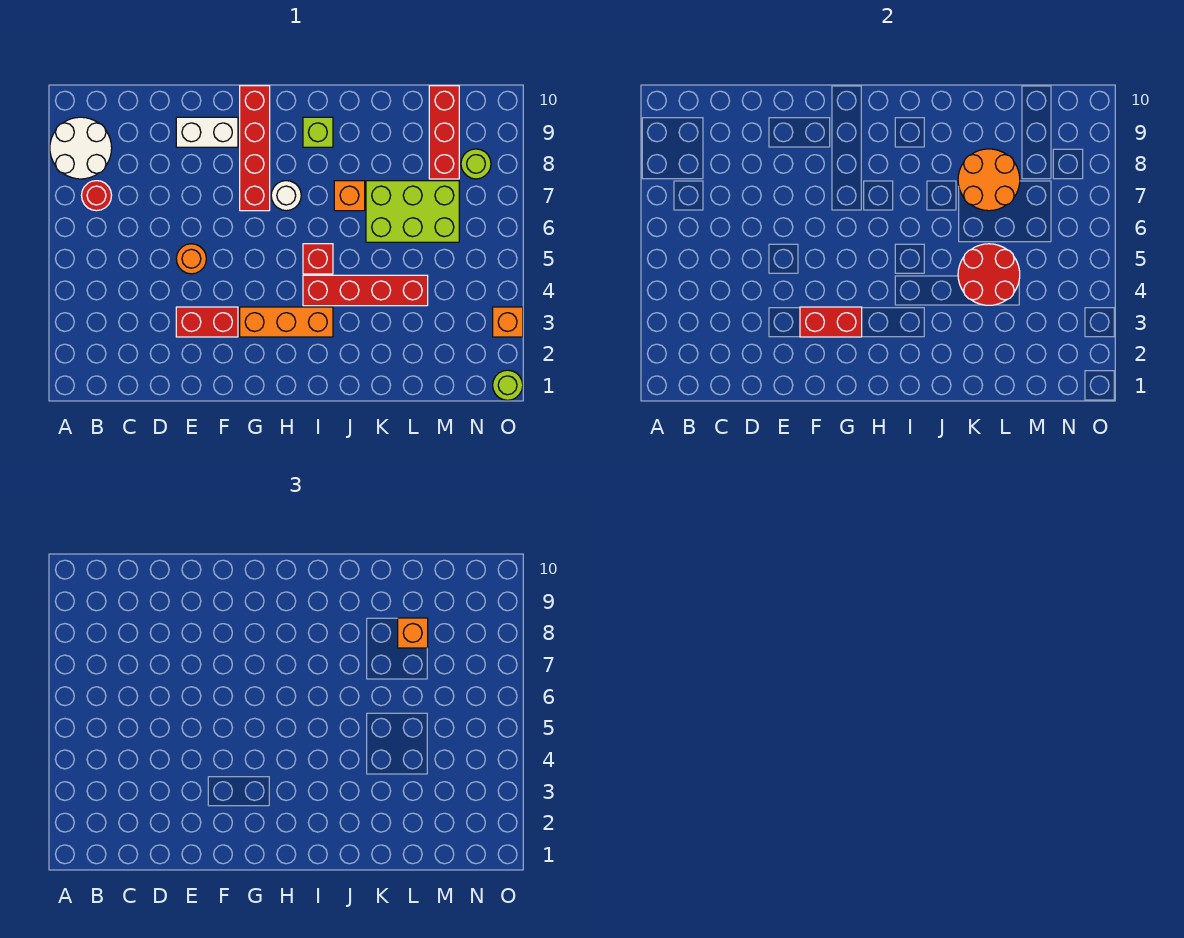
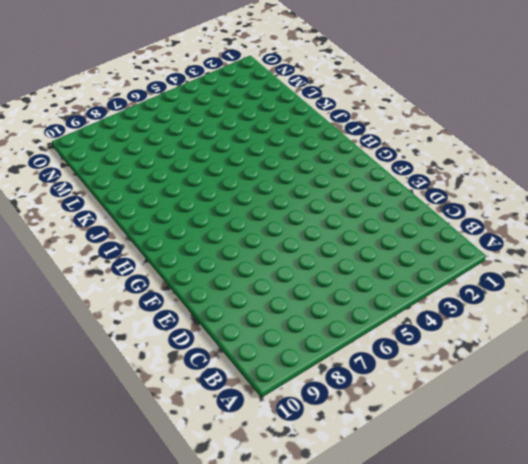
none -> white round brick A8:B9 level 1
none -> red round brick B7 level 1
none -> red brick E3:F3 level 1

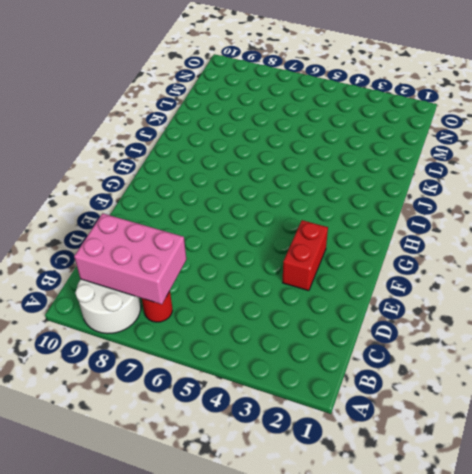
pink brick B7:C9 level 2 -> none
none -> orange round brick E5 level 1
none -> white brick E9:F9 level 1
none -> orange brick G3:I3 level 1

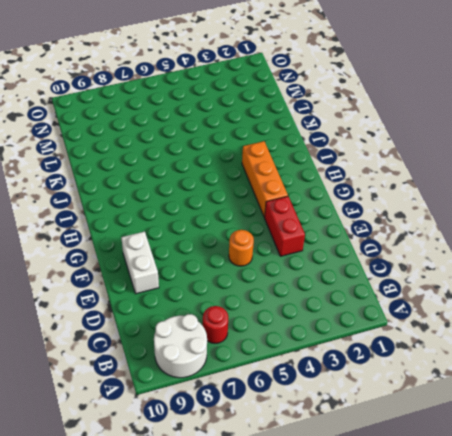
none -> red brick G7:G10 level 1
none -> white round brick H7 level 1
none -> red brick I4:L4 level 1

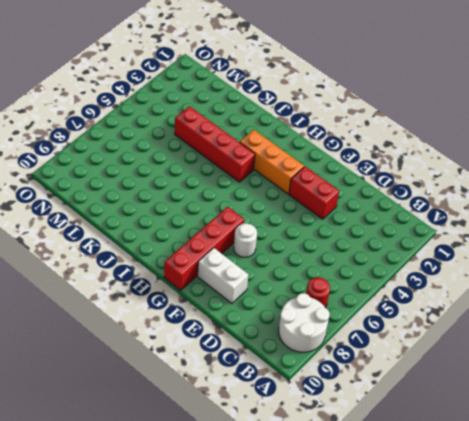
white round brick F7 level 1 -> white round brick H7 level 1
none -> orange round brick E5 level 1
none -> red brick I5 level 1
none -> lime brick I9 level 1

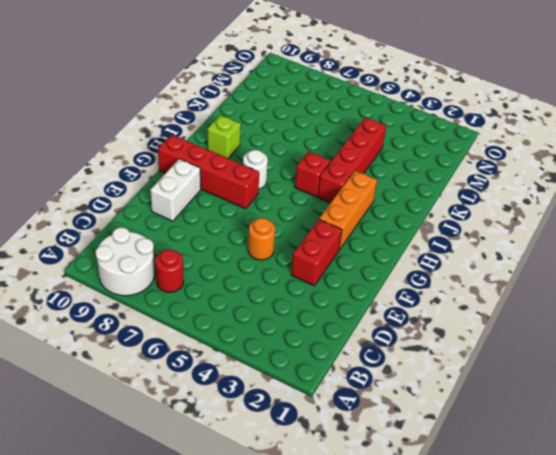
none -> orange brick J7 level 1
none -> lime brick K6:M7 level 1
none -> red brick M8:M10 level 1

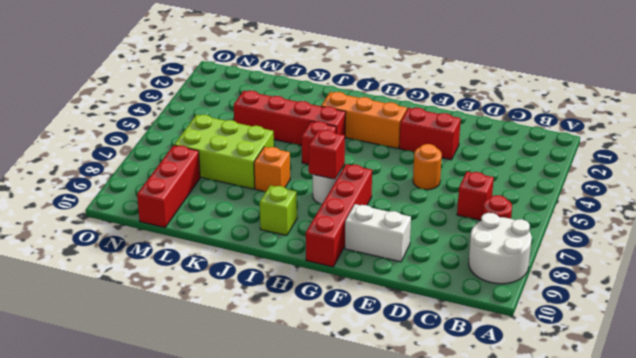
red brick C6 level 1 -> none
red brick H7 level 2 -> none
none -> lime round brick N8 level 1
none -> lime round brick O1 level 1
none -> orange brick O3 level 1

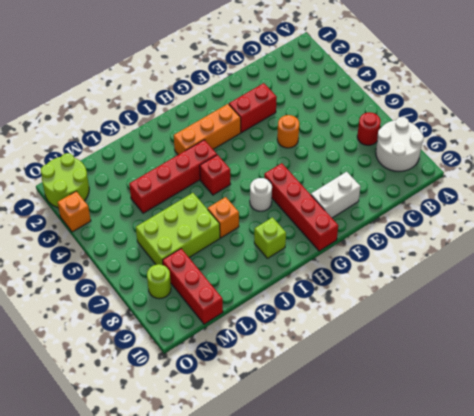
lime round brick N1:O2 level 1 -> lime round brick O1 level 1
none -> red brick F3:G3 level 2
none -> red round brick K4:L5 level 2
none -> orange round brick K7:L8 level 2

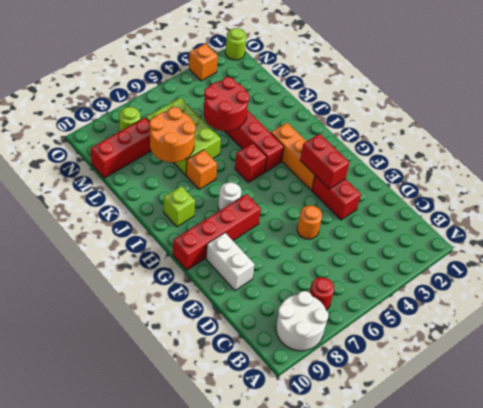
none -> orange brick L8 level 3

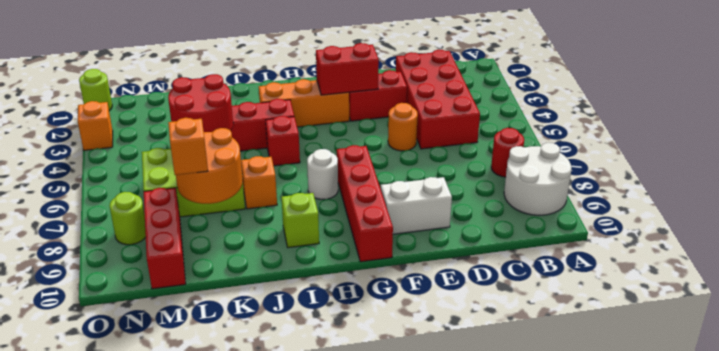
red brick C2:D5 level 1 -> none

